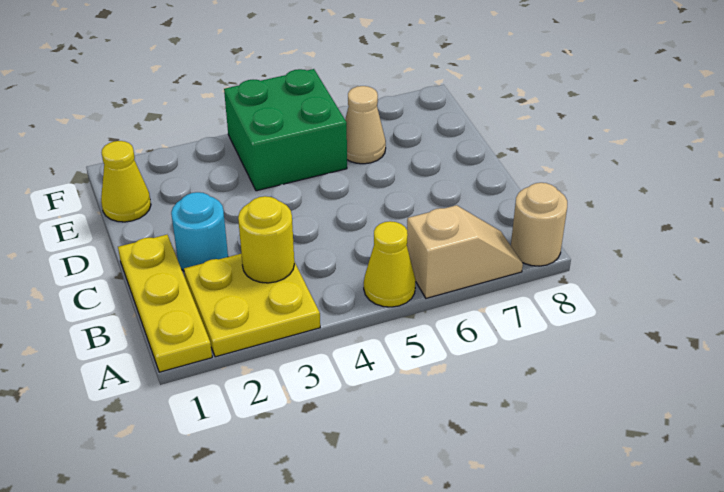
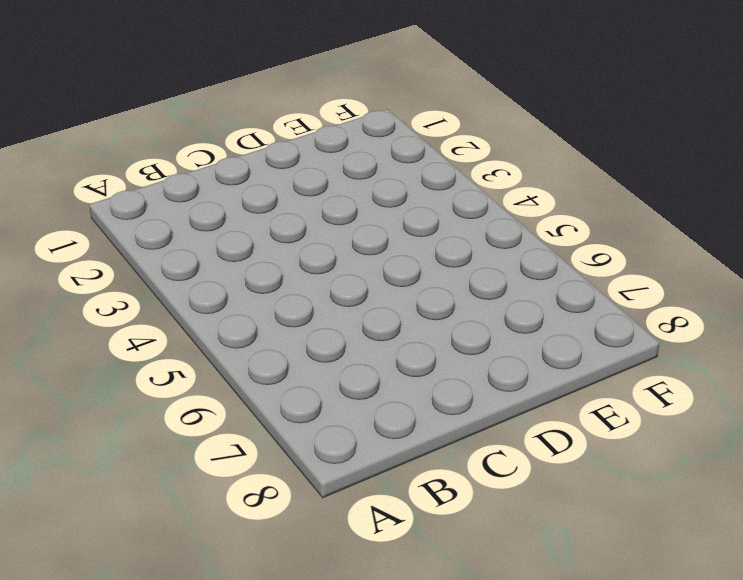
none -> yellow plate A1:C1 level 1
none -> yellow plate A2:B3 level 1

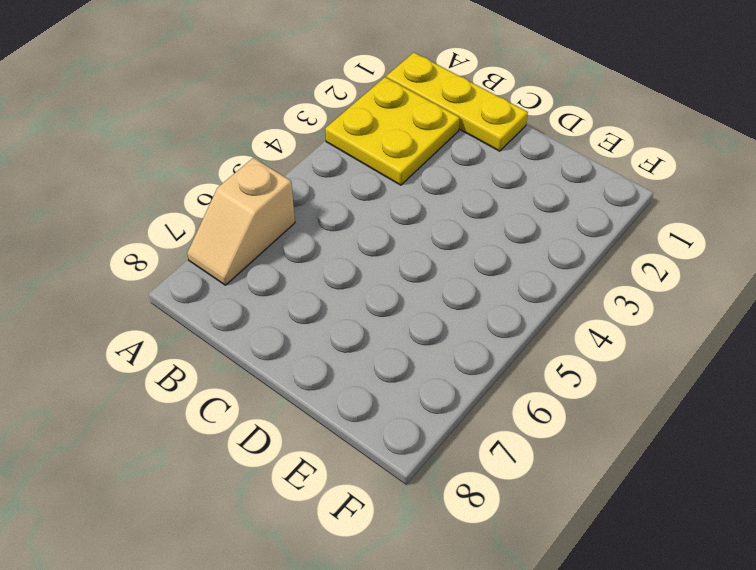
none -> yellow cone A5 level 1
none -> tan round brick A8 level 1

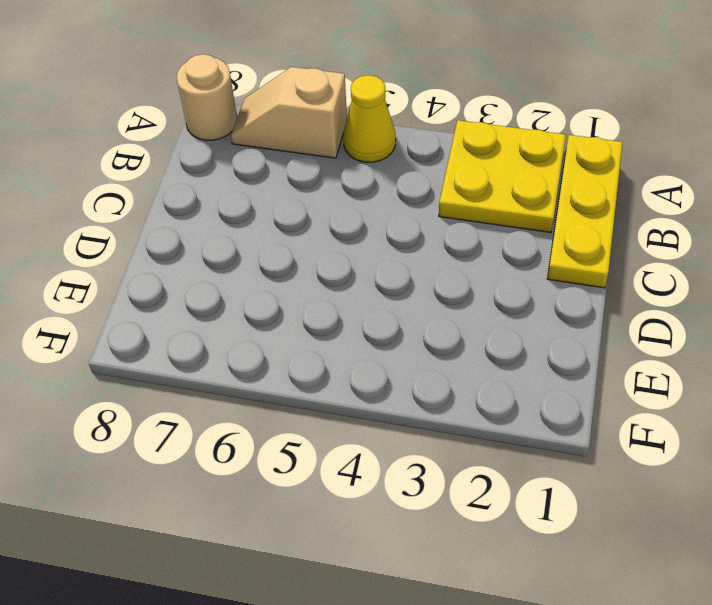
none -> cyan round brick C2 level 1
none -> yellow cone E1 level 1

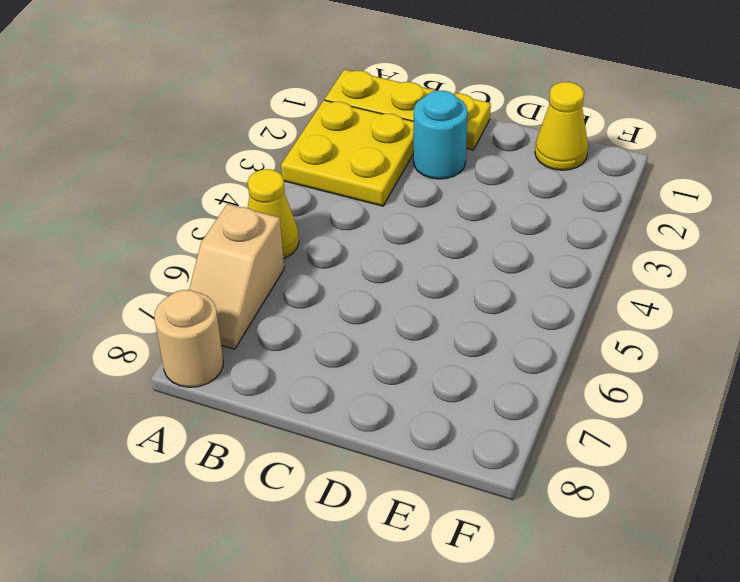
none -> green brick E4:F5 level 1
none -> tan cone E6 level 1

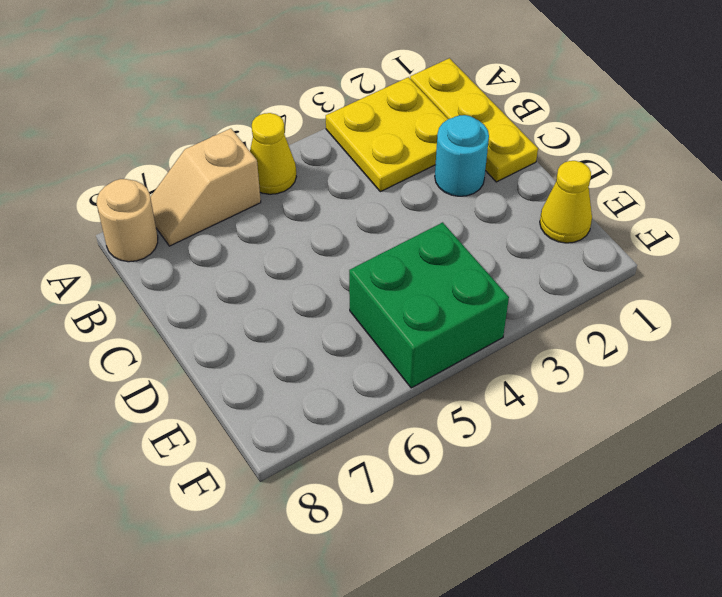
none -> tan cone E6 level 1
none -> yellow round brick B3 level 2

